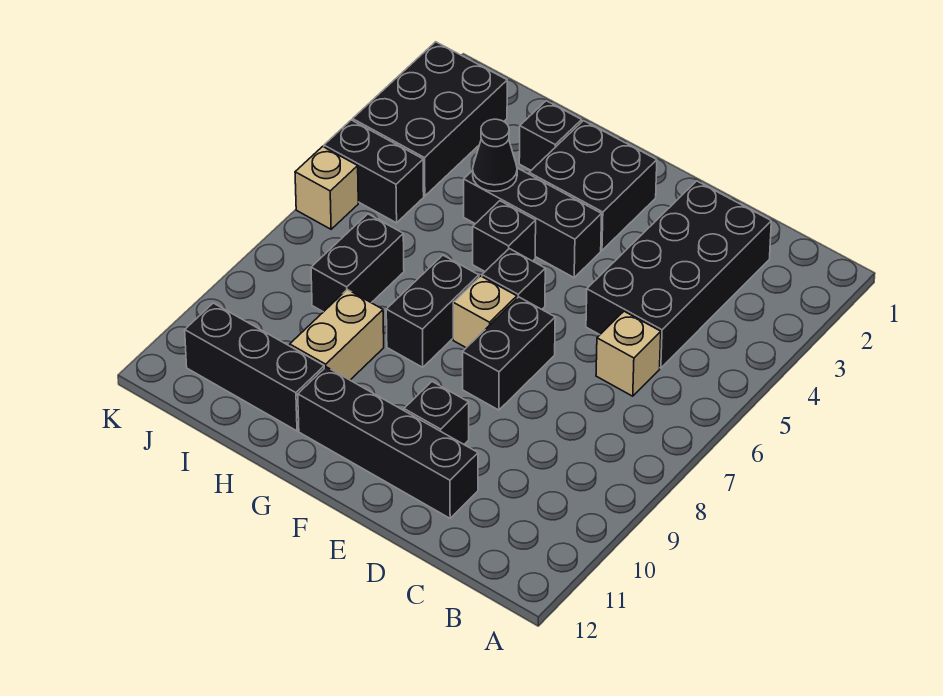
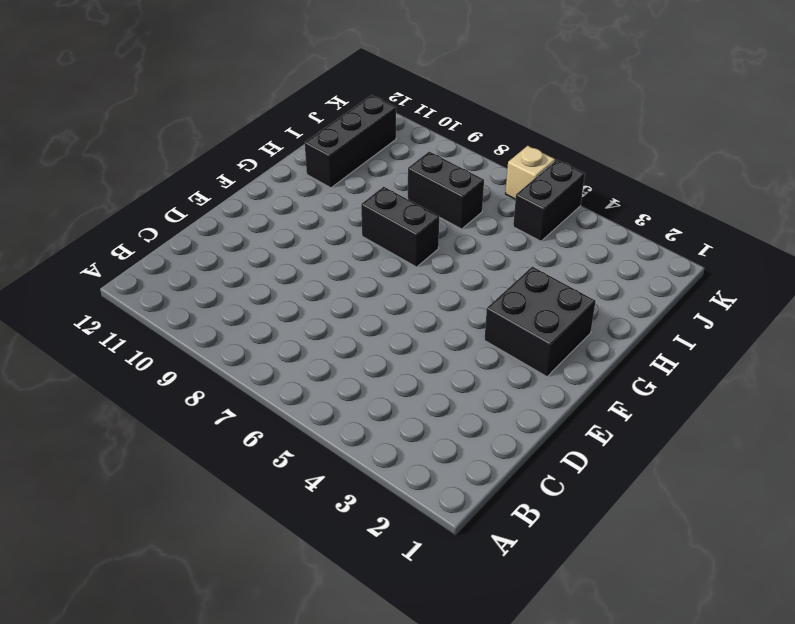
none -> black brick C2:D5 level 1
none -> tan brick C6 level 1
none -> black brick D11:G11 level 1

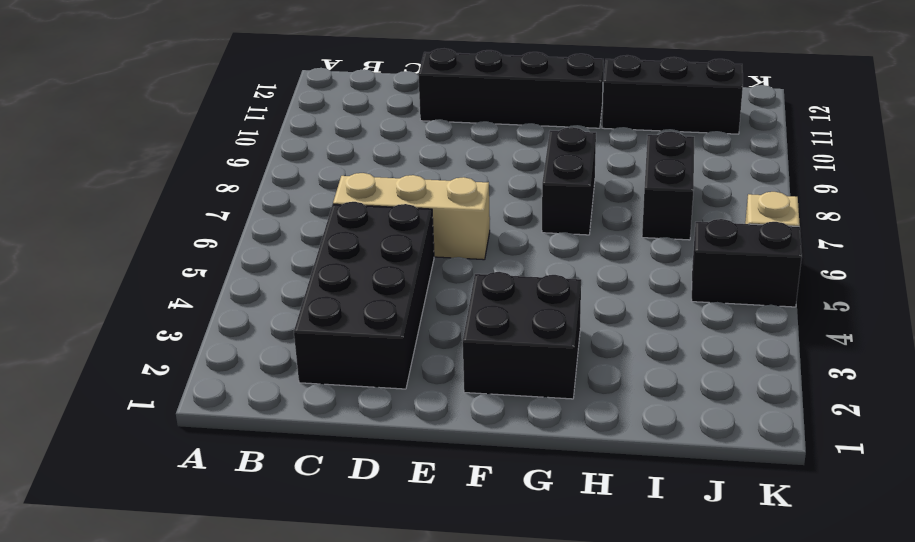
tan brick C6:E6 level 1 -> tan brick C6 level 1
none -> black brick E7:E8 level 1
none -> black brick E10 level 1
none -> black brick F4:H4 level 1

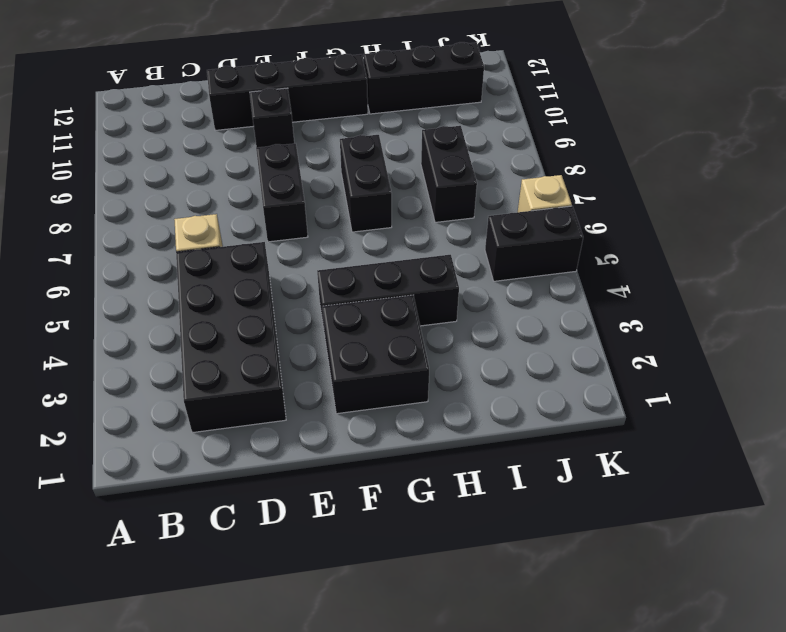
none -> black brick F6 level 1
none -> tan brick F7 level 1
none -> black brick G5 level 1

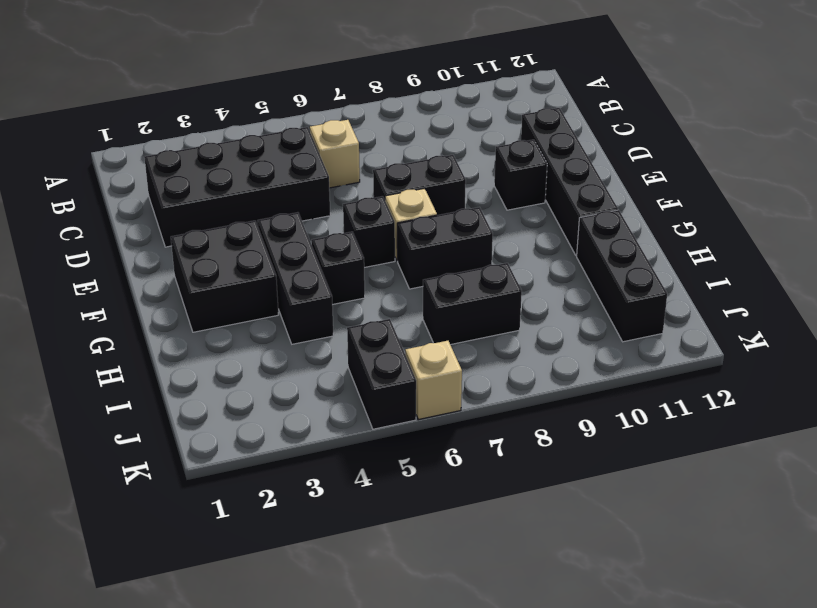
none -> black brick H2 level 1
none -> tan brick H9:H10 level 1
none -> black brick J2:K4 level 1

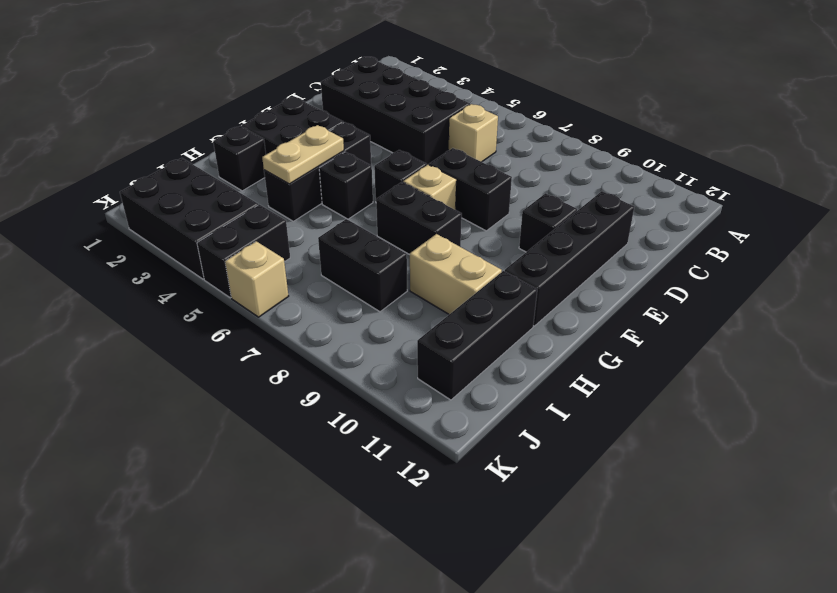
tan plate G4:H4 level 2 -> black cone H4 level 2

